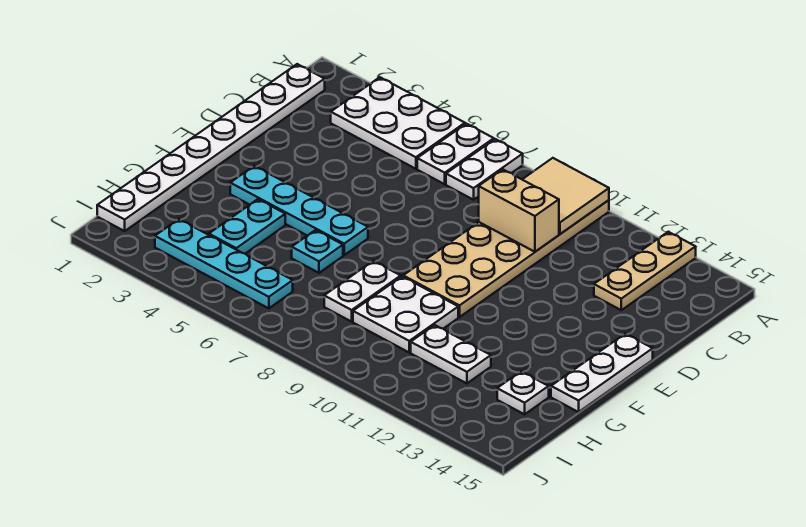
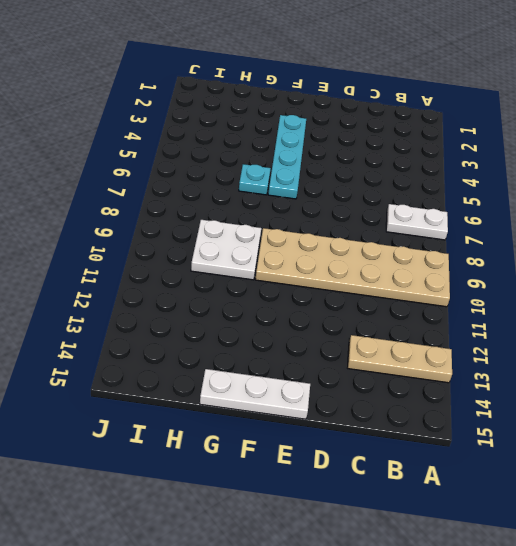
none -> white plate A3:B5 level 1
none -> white plate A6:B6 level 1
none -> white plate B1:I1 level 1

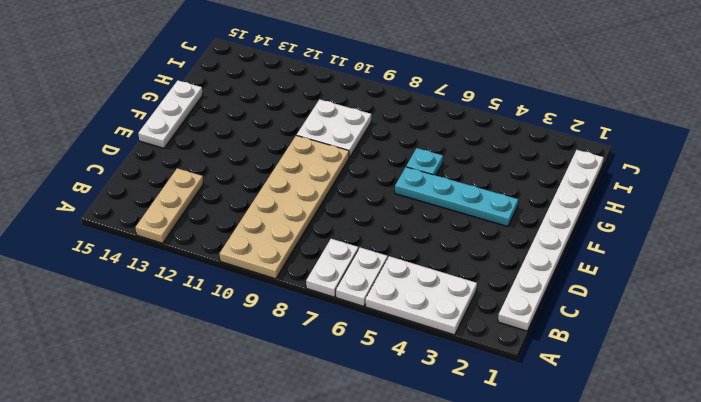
none -> cyan plate G4:H4 level 1
none -> white plate G8:H8 level 1
none -> white plate H11:H12 level 1

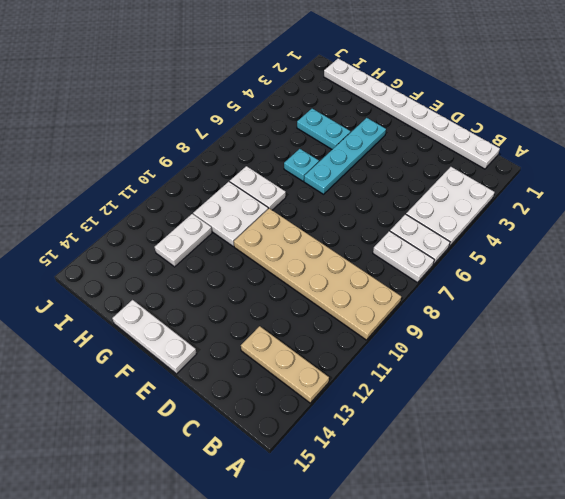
none -> white plate H14 level 1
none -> cyan plate I3:I6 level 1
none -> tan tile A9:B10 level 2

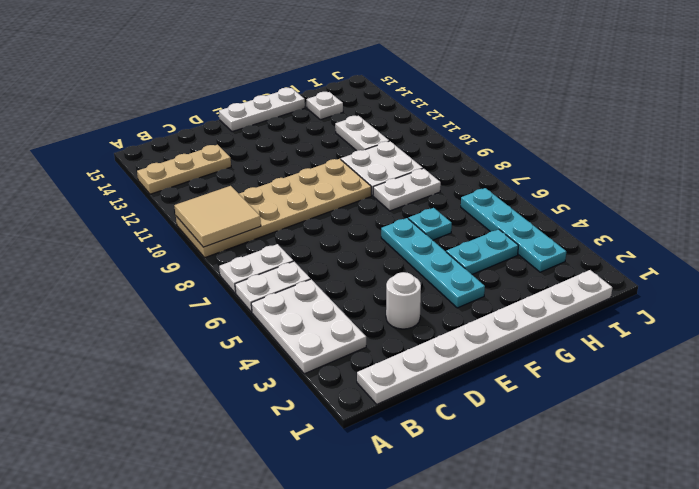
white round brick D3 level 1 -> none
none -> tan brick C9:C10 level 2

